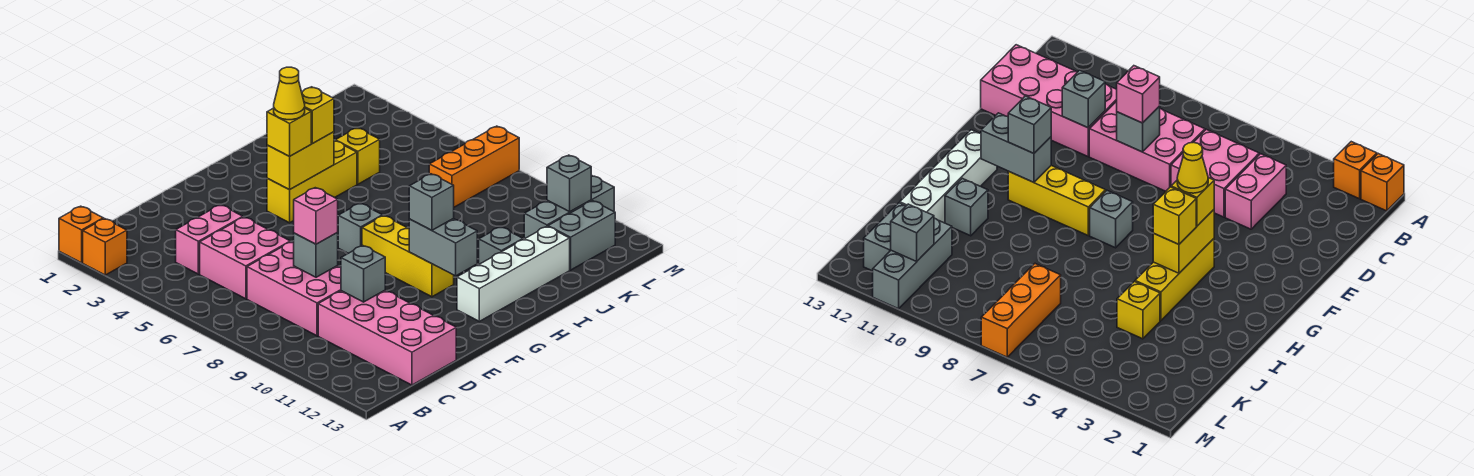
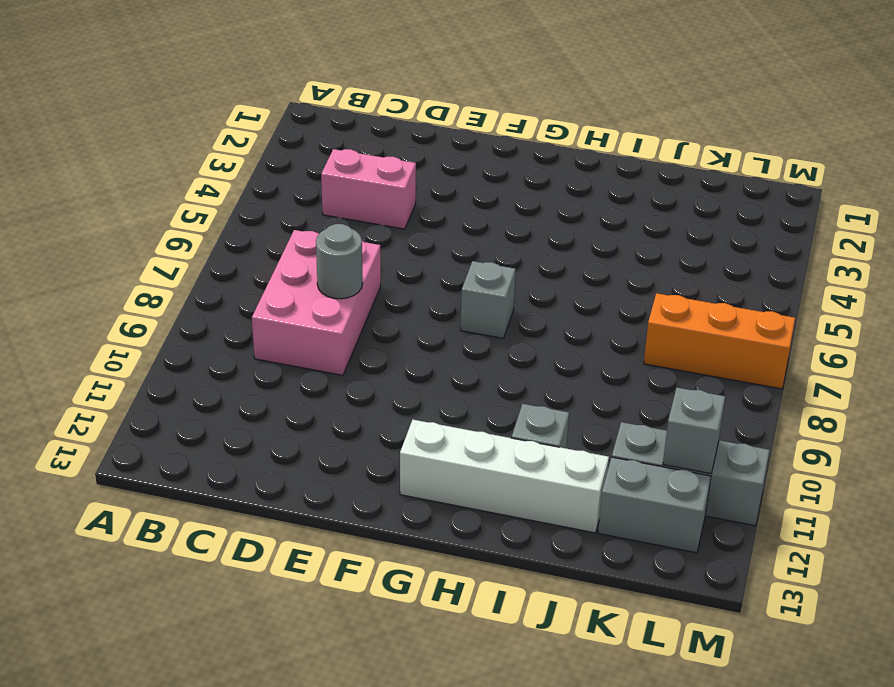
grey round brick D8 level 2 -> grey brick D8 level 2
none -> orange brick A1 level 1
none -> orange brick A2 level 1
none -> pink brick C5:D6 level 1

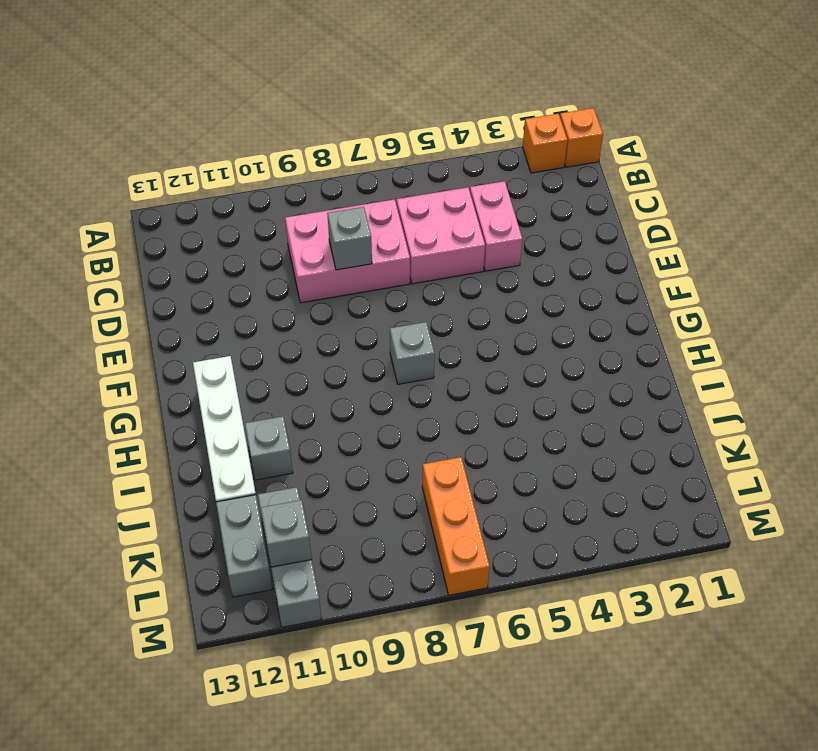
none -> pink brick C10:D13 level 1
none -> yellow brick G4:I4 level 1
none -> yellow brick G8:G10 level 1

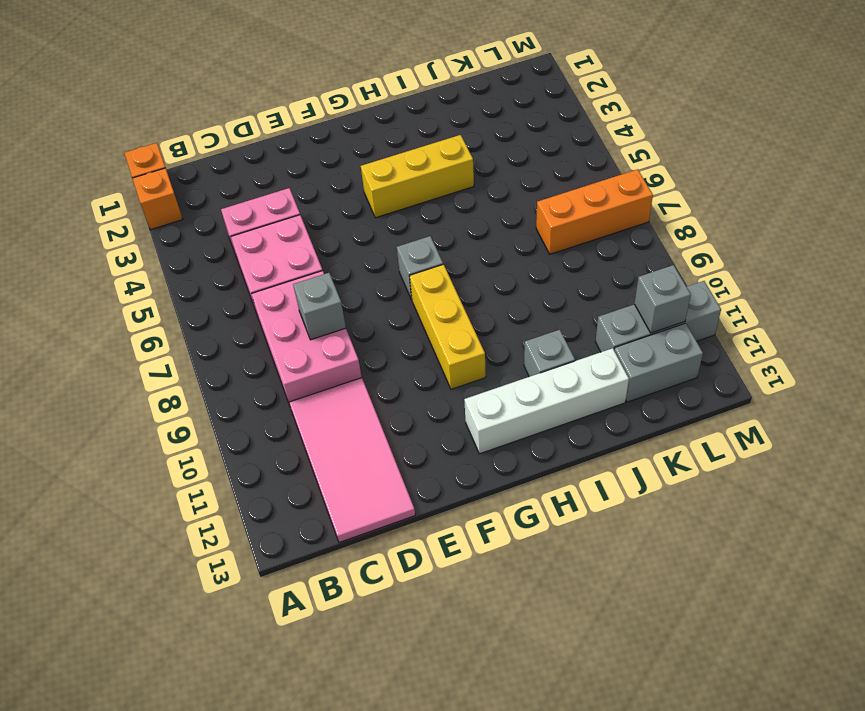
pink tile C10:D13 level 1 -> pink brick C10:D13 level 1
none -> yellow brick J4 level 1
none -> grey brick D10 level 2
none -> yellow brick G4:H4 level 2

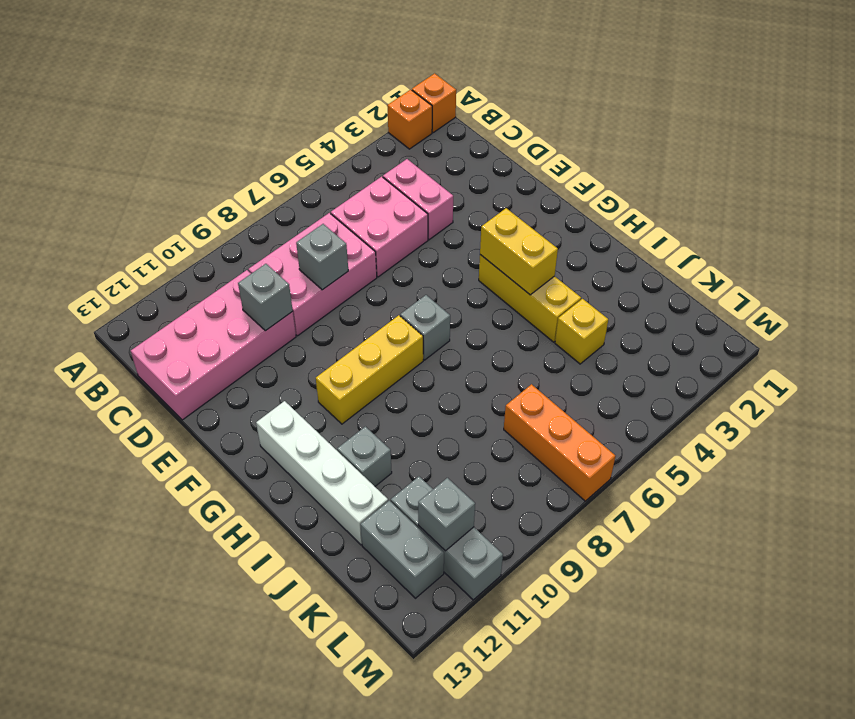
none -> grey brick G10:G11 level 2
none -> pink brick D8 level 3
none -> yellow brick G4 level 3

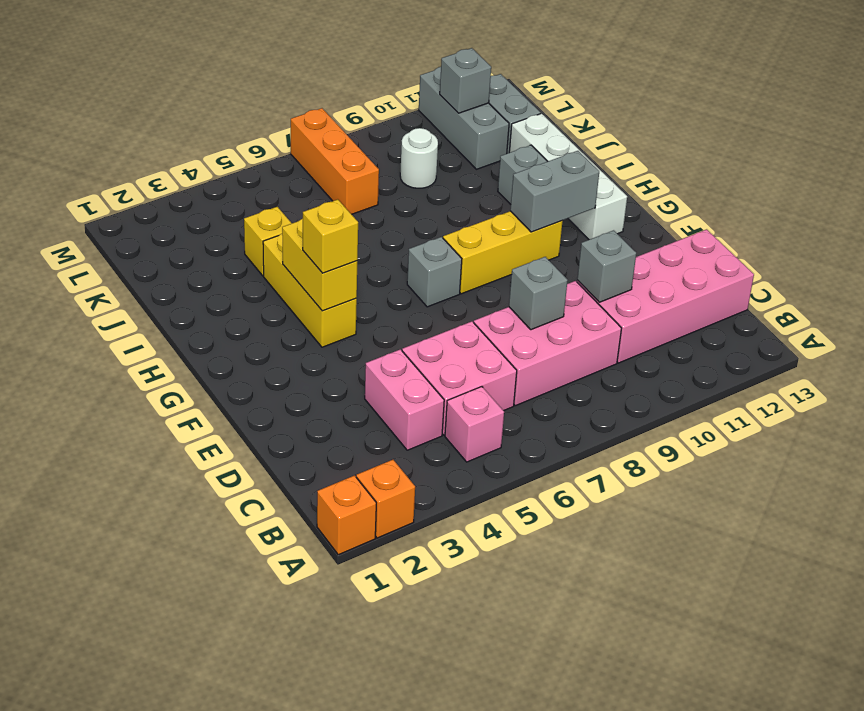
pink brick B5 level 1 -> pink brick D8 level 3
white round brick K9 level 1 -> none
none -> grey brick G10 level 3
none -> yellow brick H4 level 3
none -> yellow cone G4 level 4

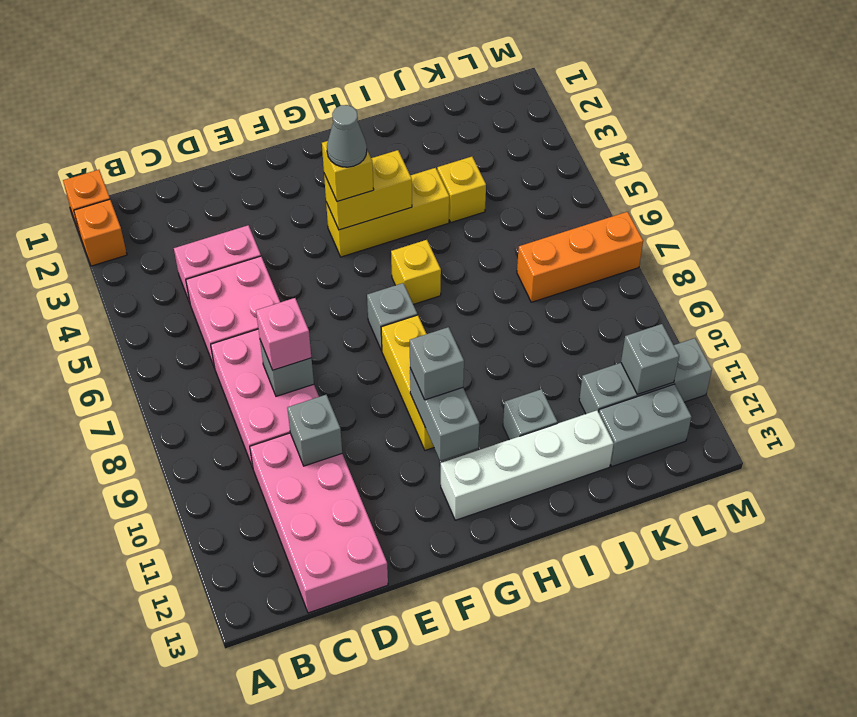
grey cone G4 level 4 -> yellow cone G4 level 4
yellow brick H6 level 1 -> yellow brick H4 level 3

